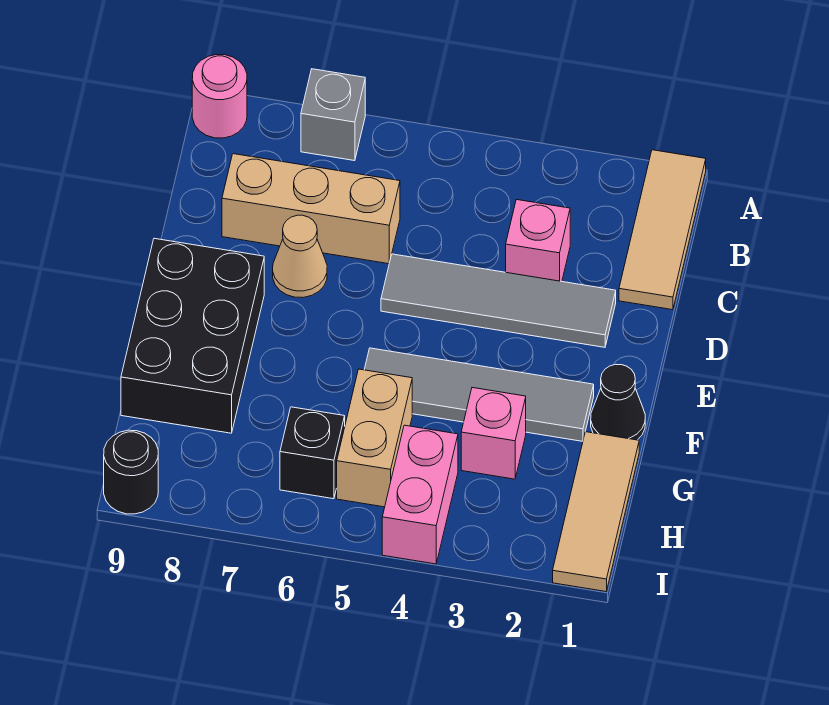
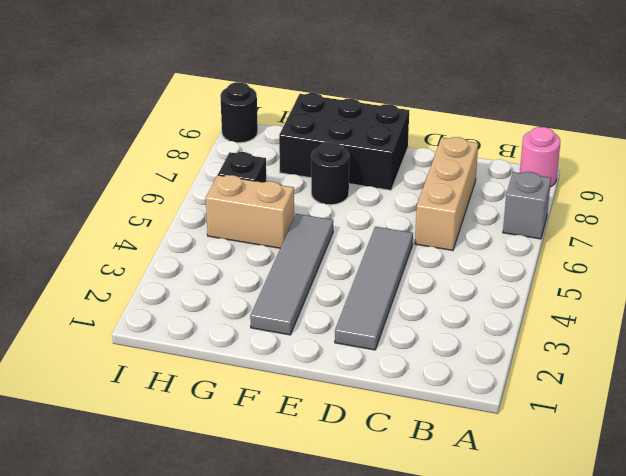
black round brick F7 level 1 -> none
none -> tan tile A1:C1 level 1
none -> pink brick C3 level 1
none -> tan cone D7 level 1

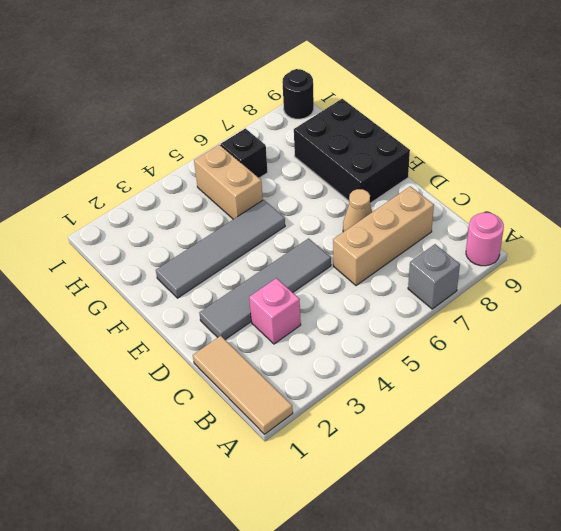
none -> black cone F1 level 1
none -> tan tile G1:I1 level 1
none -> pink brick G3 level 1

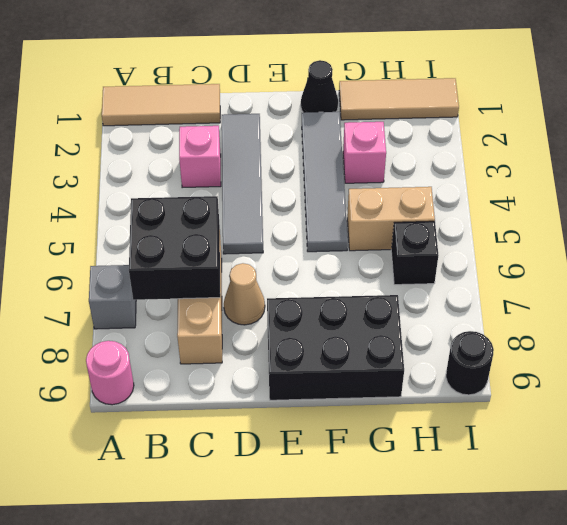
black brick B6:C7 level 2 -> none
none -> pink brick H4:I4 level 1

